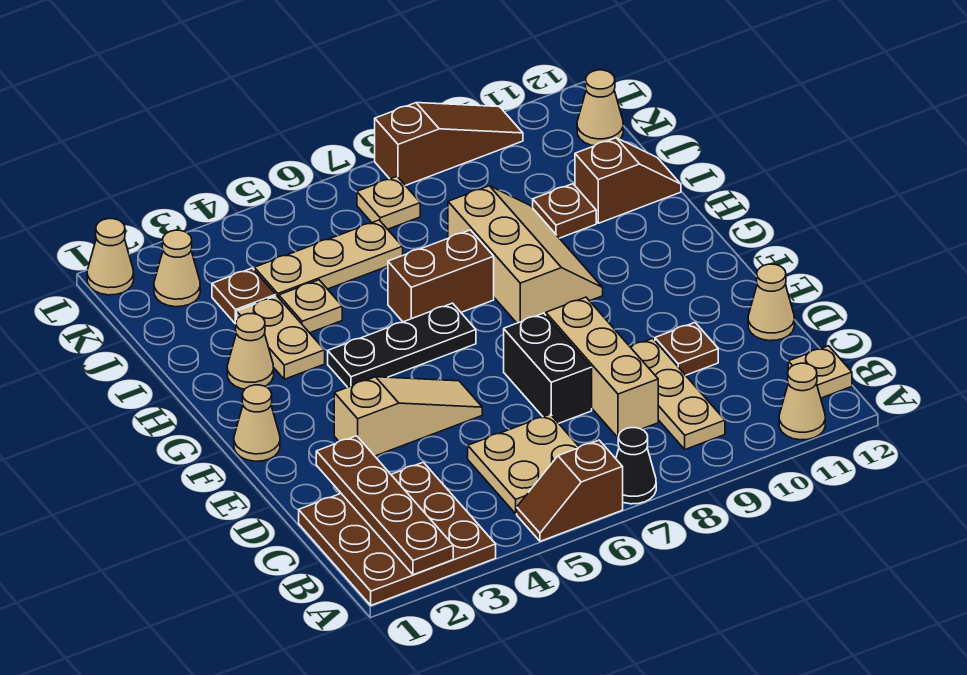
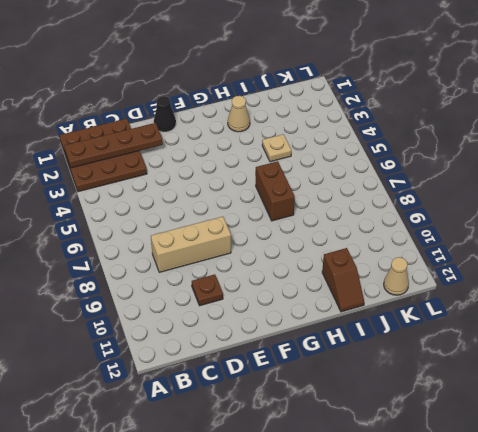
black cone E1 level 1 -> black cone A7 level 1
none -> brown slope A5:A6 level 1 top 6
none -> tan cone A11 level 1
none -> tan plate B5:C6 level 1

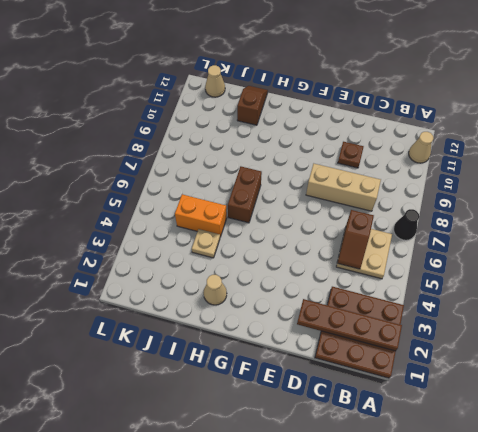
brown slope C5:C6 level 2 top 6 -> brown slope A5:A6 level 1 top 6
orange brick I5:J5 level 1 -> tan plate J4:J6 level 1
none -> tan plate B9:D9 level 1
none -> tan plate B12 level 1
none -> black brick D7:E7 level 1

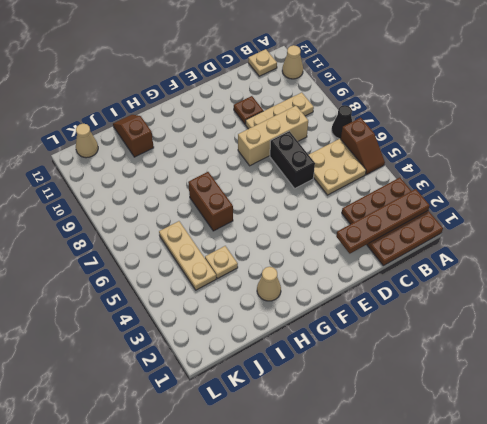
black brick D6:D7 level 1 -> black brick D7:E7 level 1
none -> tan cone D12 level 1
none -> tan slope E3:E5 level 1 top 3
none -> tan cone F1 level 1

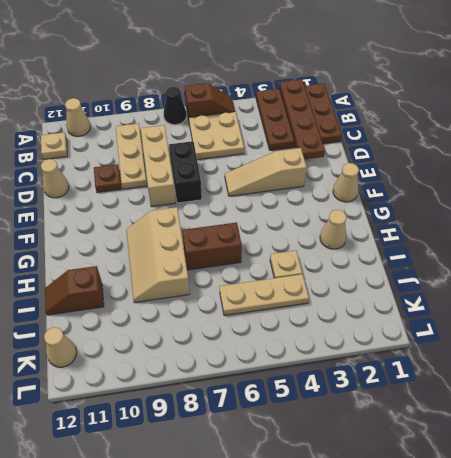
none -> black plate G4:G6 level 1
none -> tan plate H3:I3 level 1
none -> brown plate I10 level 1

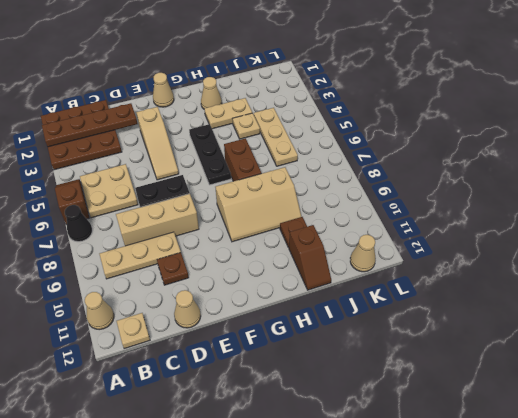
none -> brown plate J3 level 1
none -> tan cone K2 level 1
none -> tan plate K7 level 1

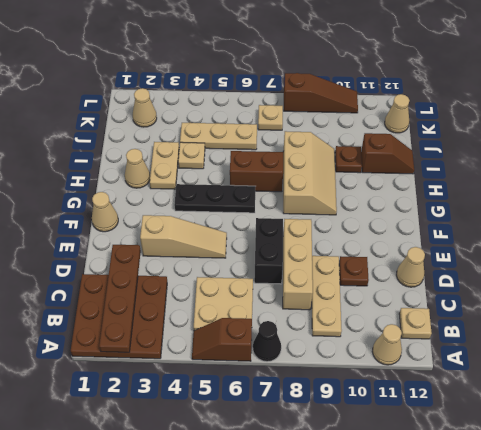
none -> brown plate J3 level 1
none -> tan cone L1 level 1

